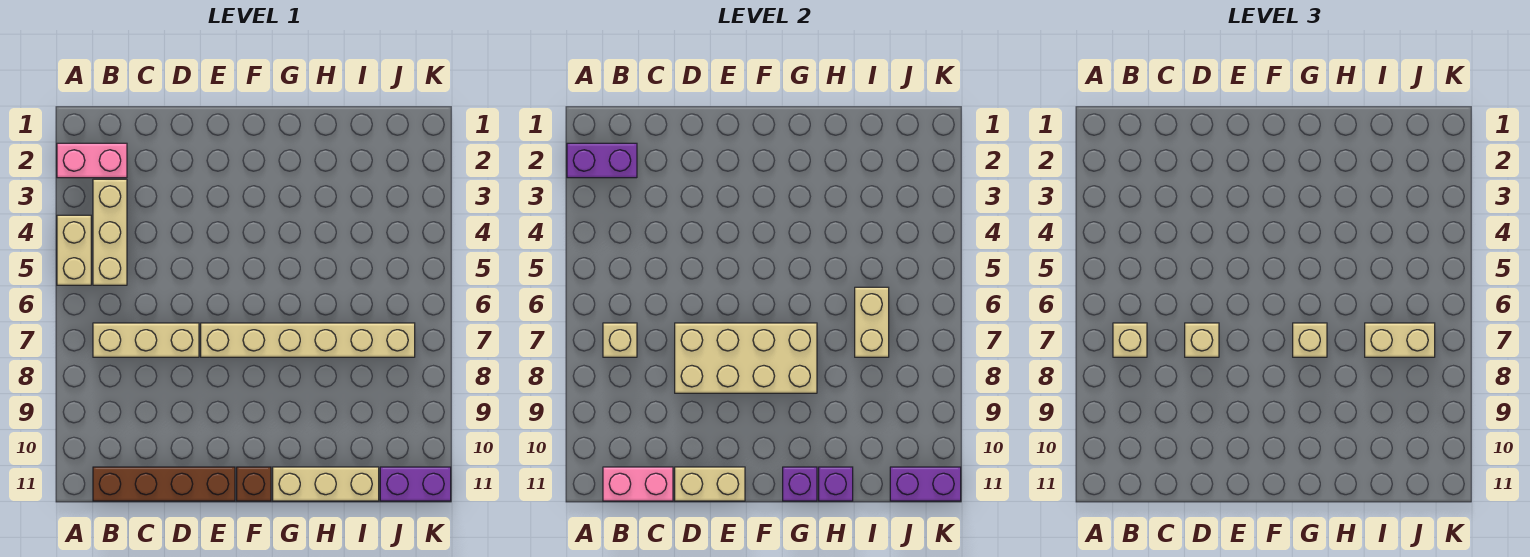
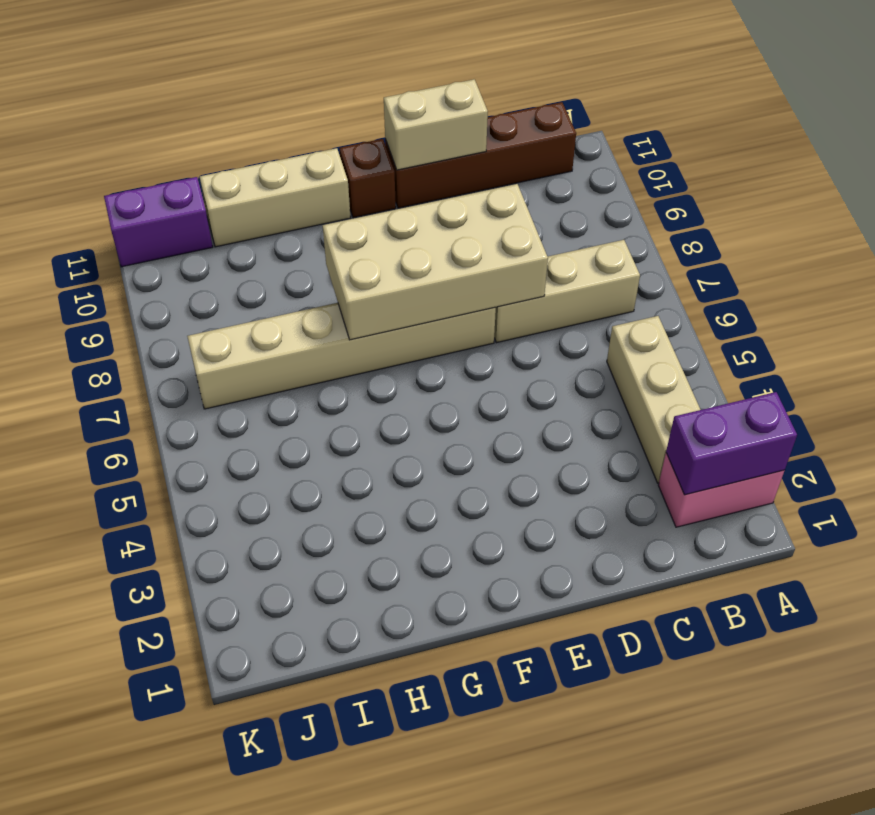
none -> tan brick A4:A5 level 1
none -> tan brick B7 level 2
none -> pink brick B11:C11 level 2

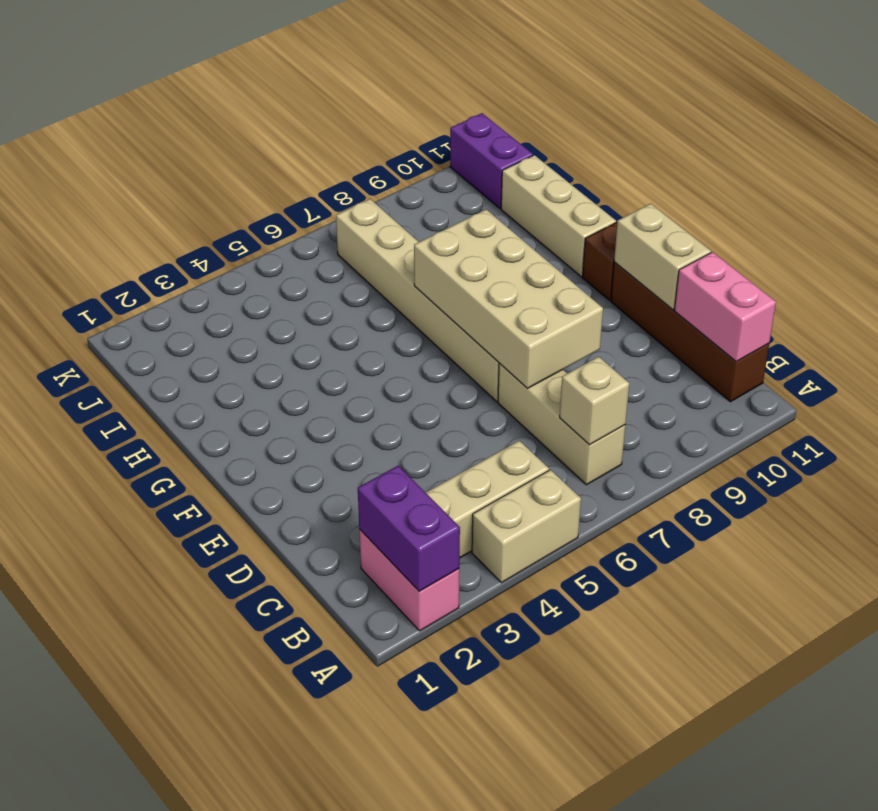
none -> purple brick G11 level 2
none -> purple brick H11 level 2
none -> tan brick I6:I7 level 2

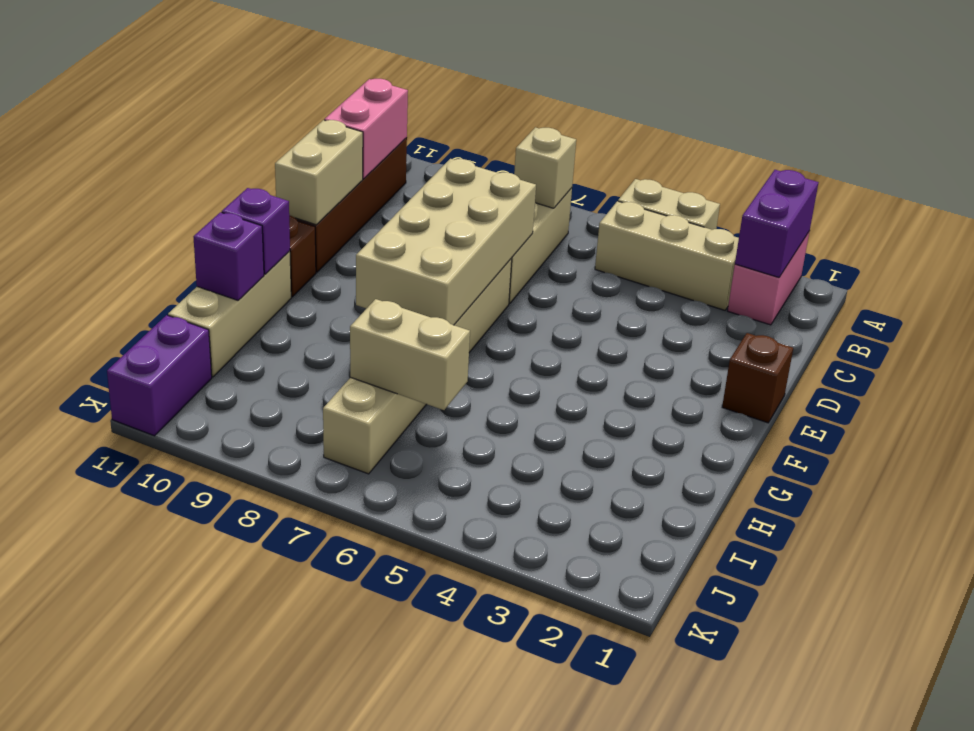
brown brick E1 level 1 -> none
none -> purple brick J11:K11 level 2
none -> tan brick B7 level 3
none -> tan brick D7 level 3

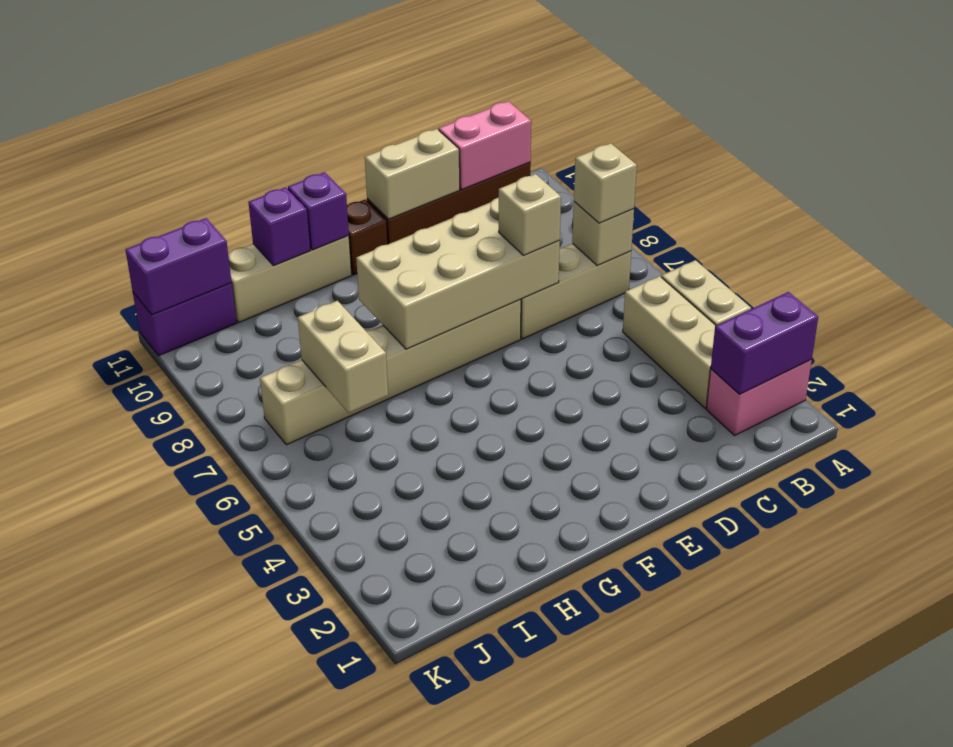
none -> tan brick G7 level 3
none -> tan brick I7:J7 level 3

